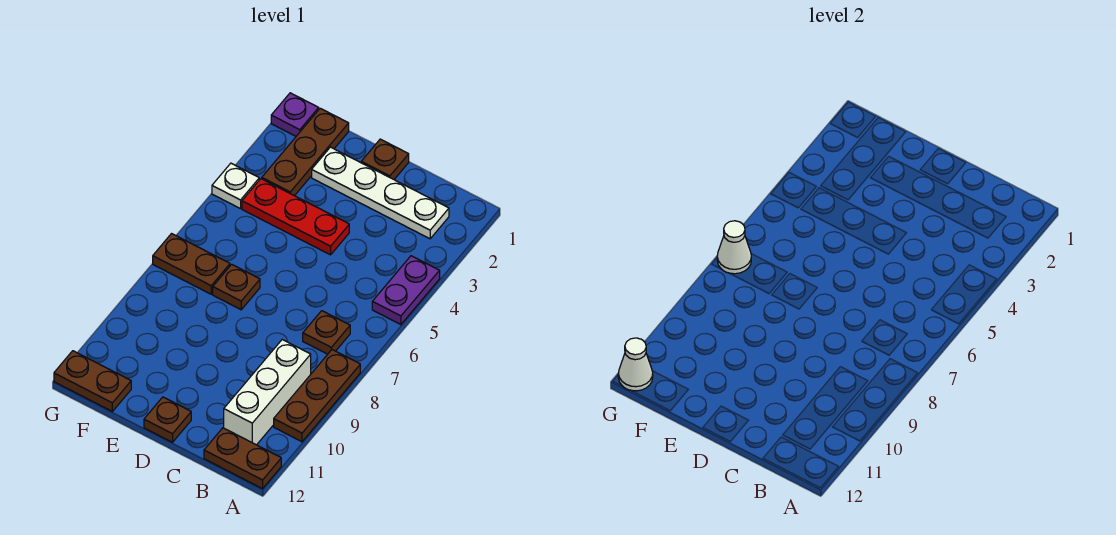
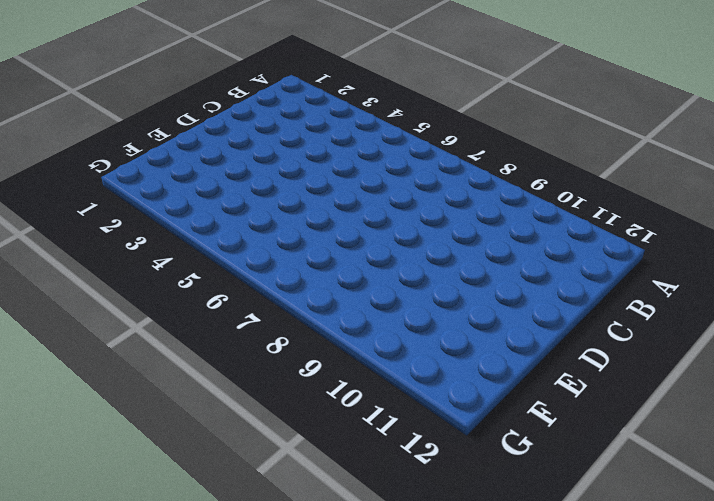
none -> purple plate A4:A5 level 1
none -> brown plate A8:A10 level 1
none -> brown plate A12:B12 level 1

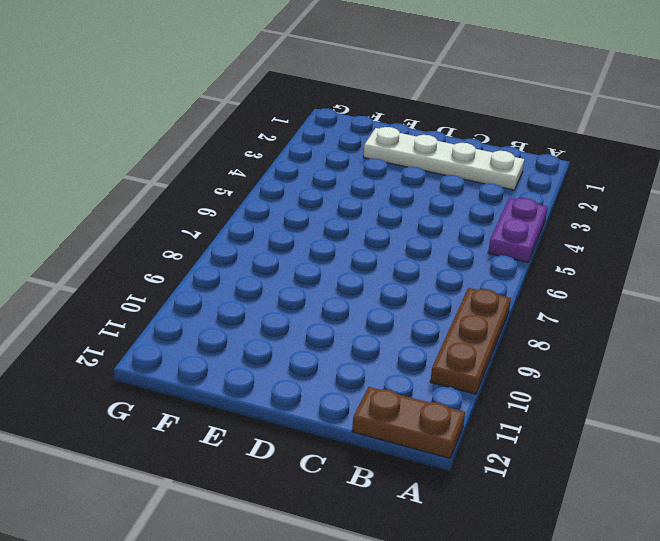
none -> brown plate B7 level 1
none -> white brick B9:B11 level 1
none -> brown plate D1 level 1

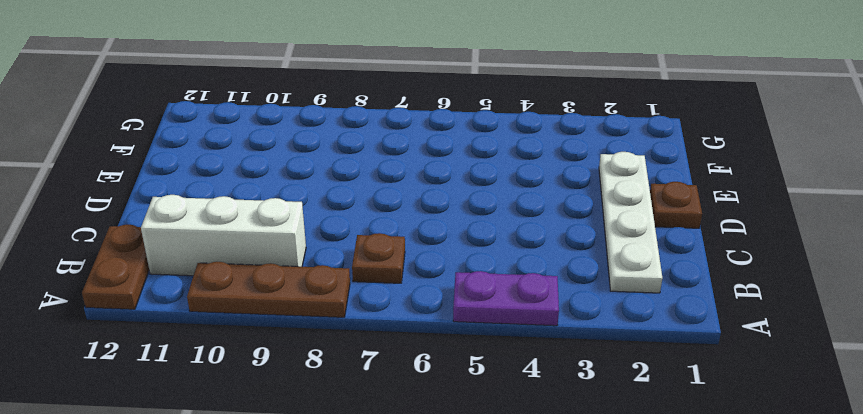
none -> red plate D4:F4 level 1
none -> brown plate D12 level 1
none -> brown plate E7 level 1

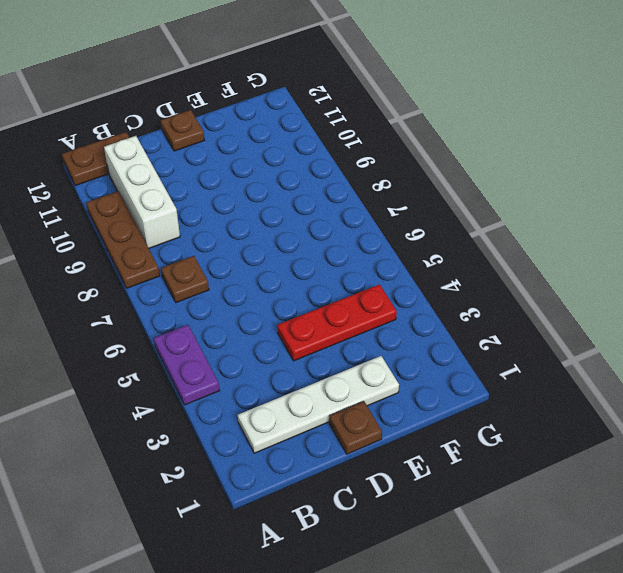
none -> brown plate E7 level 1
none -> brown plate F1:F3 level 1
none -> brown plate F7:G7 level 1

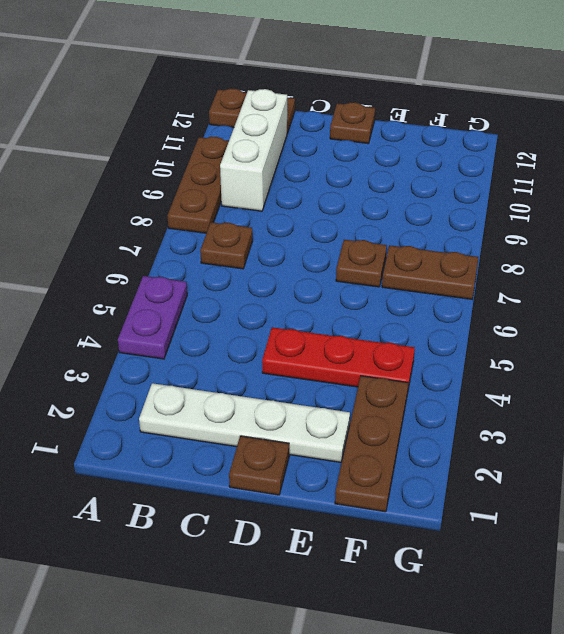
none -> brown plate F12:G12 level 1
none -> purple plate G1 level 1
none -> white plate G4 level 1

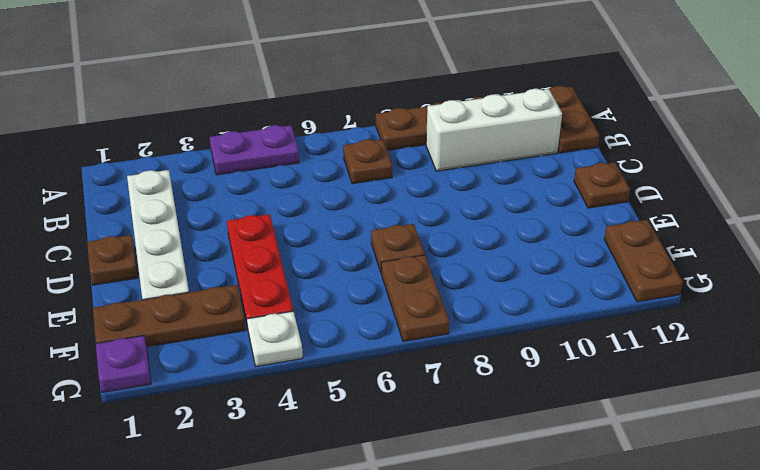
none -> white cone G7 level 2
none -> white cone G12 level 2

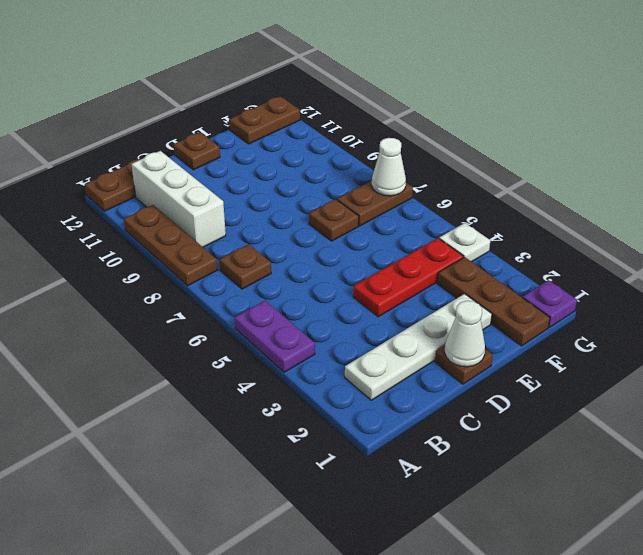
white cone D1 level 2 -> white cone G12 level 2

